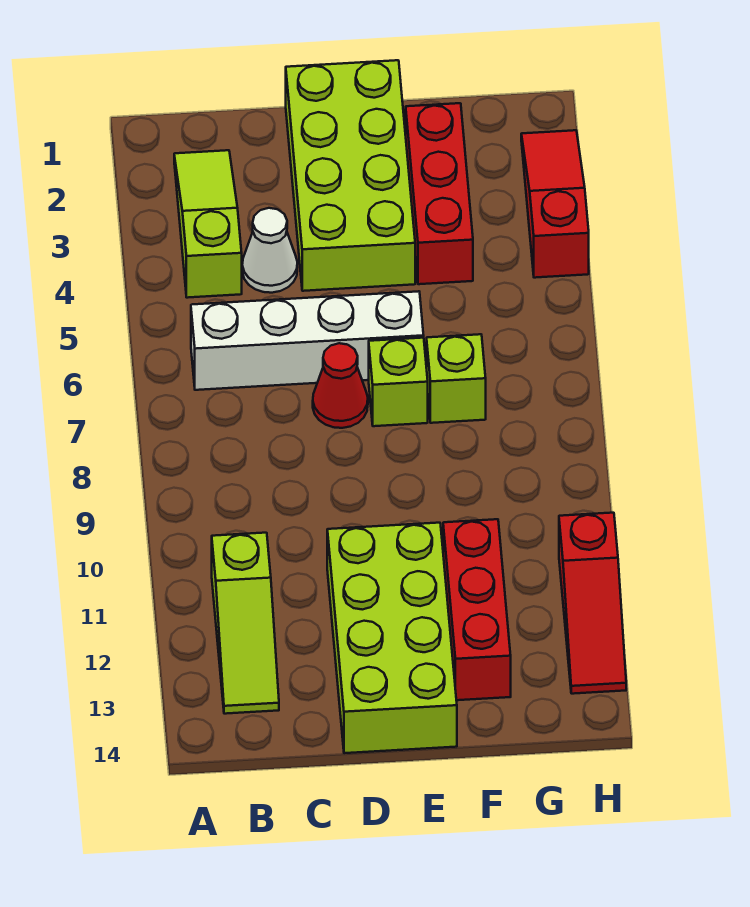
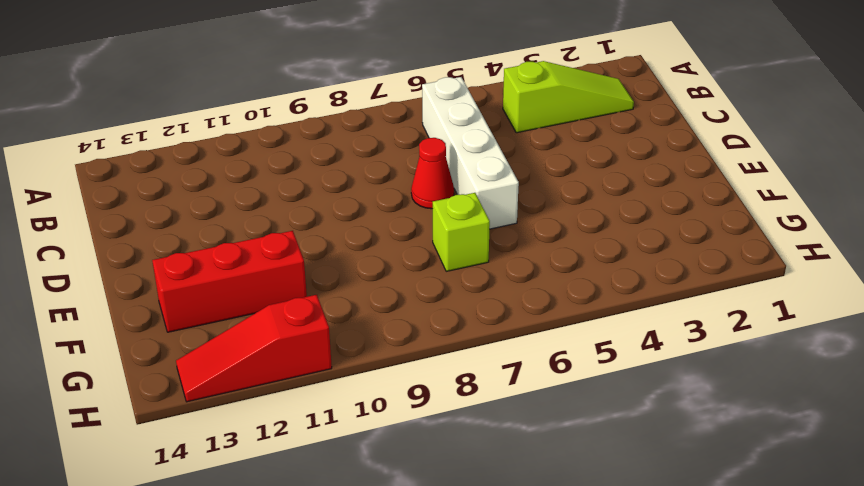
none -> lime slope B11:B13 level 1 top 11
none -> white cone C4 level 1
none -> lime brick D1:E4 level 1

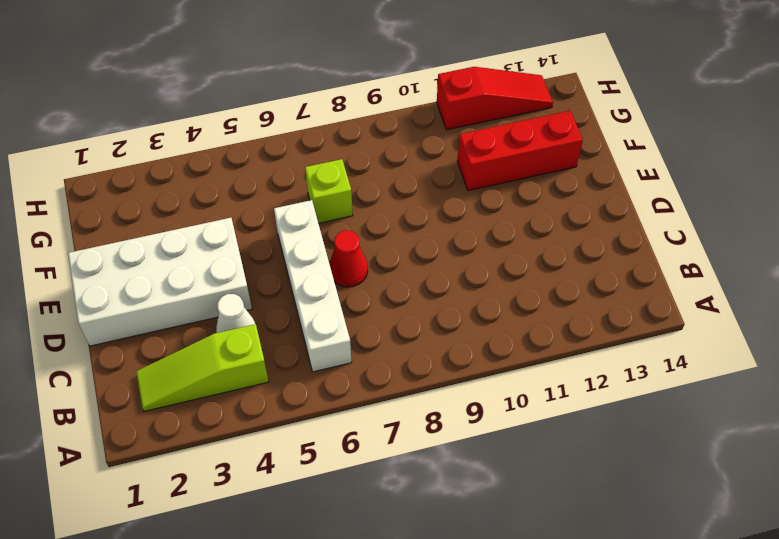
white brick D1:E4 level 1 -> lime brick D1:E4 level 1
none -> lime slope B11:B13 level 1 top 11
none -> lime brick D11:E14 level 1
none -> lime brick E7 level 1

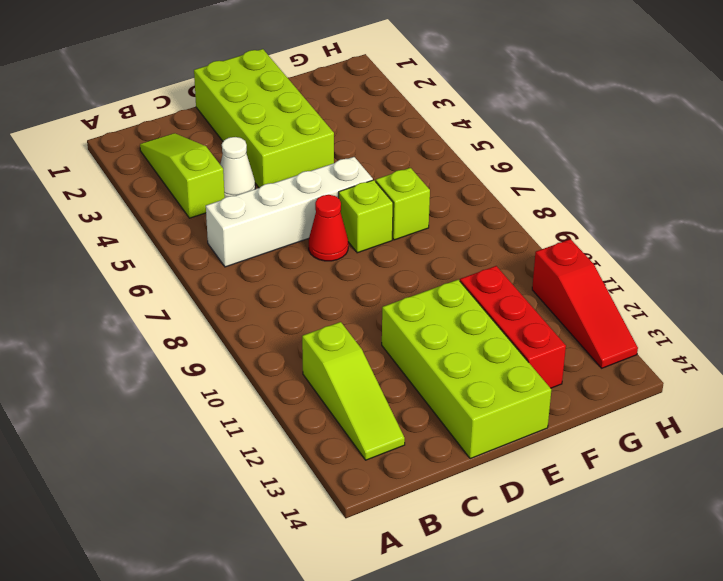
none -> red brick F2:F4 level 1
none -> red slope H2:H4 level 1 top 4

